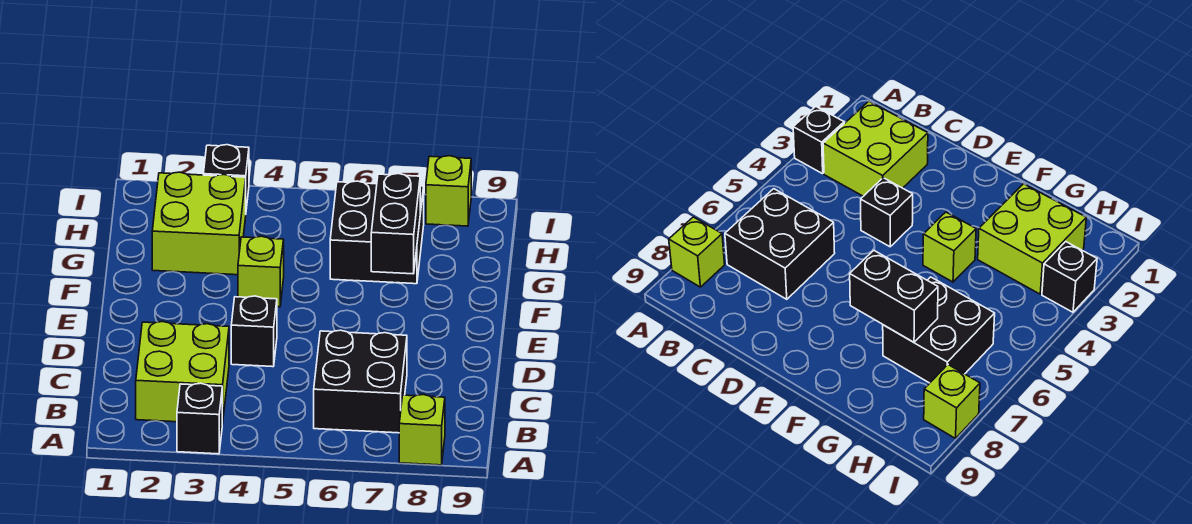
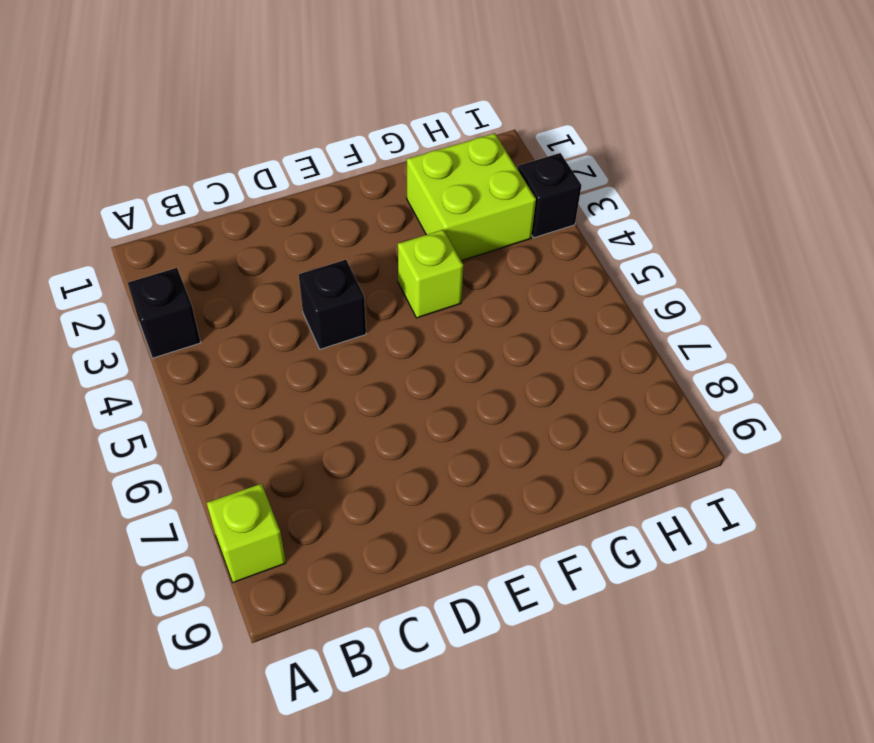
none -> lime brick B2:C3 level 1
none -> black brick B6:C7 level 1

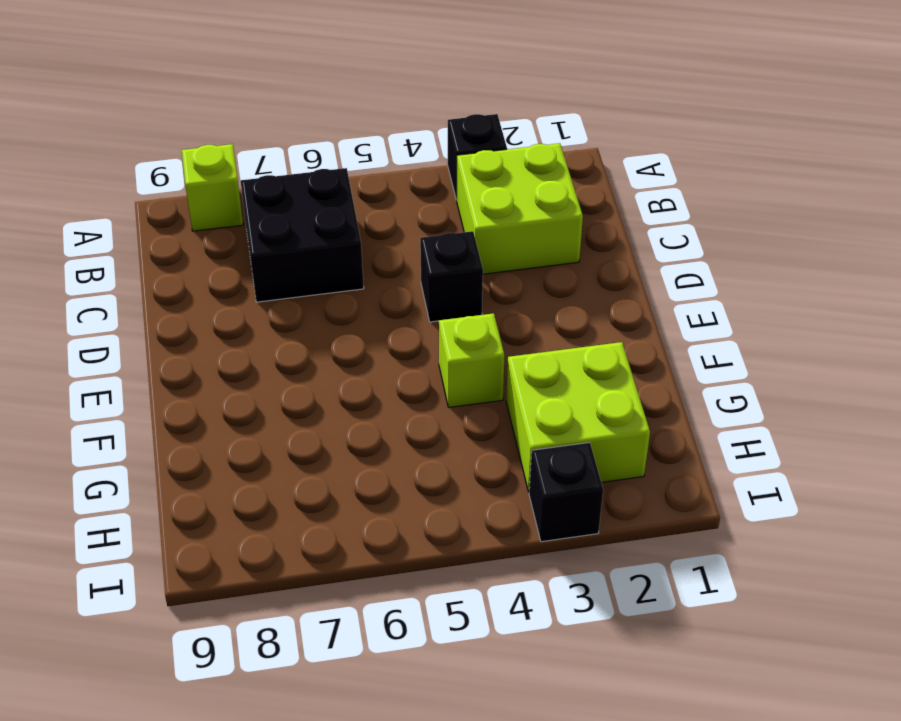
none -> black brick G6:H7 level 1
none -> lime brick I8 level 1

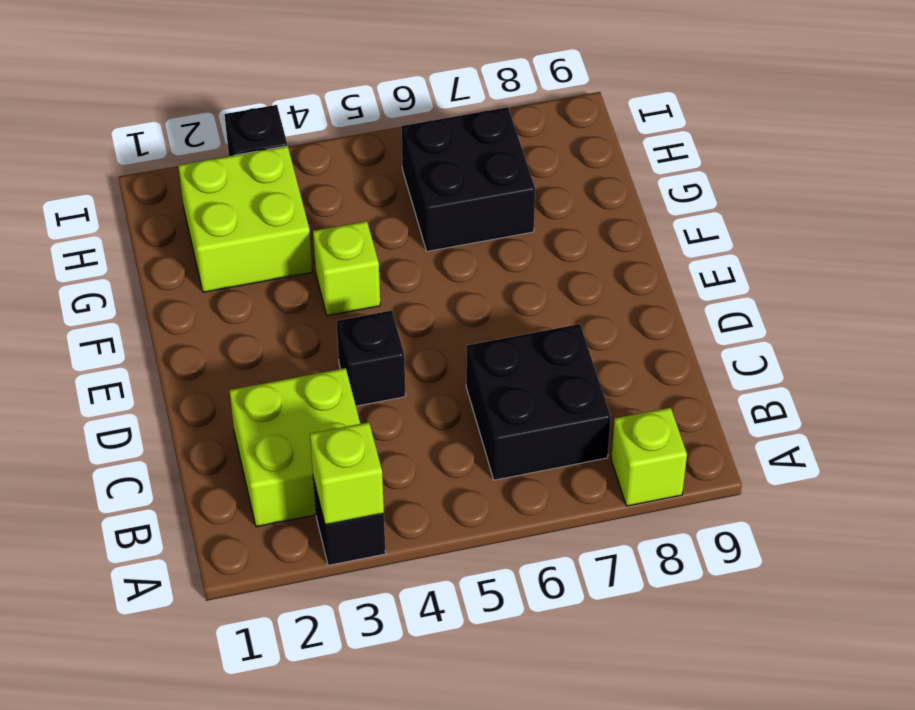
lime brick A3 level 2 -> lime brick I8 level 1
none -> black brick F7:G7 level 2

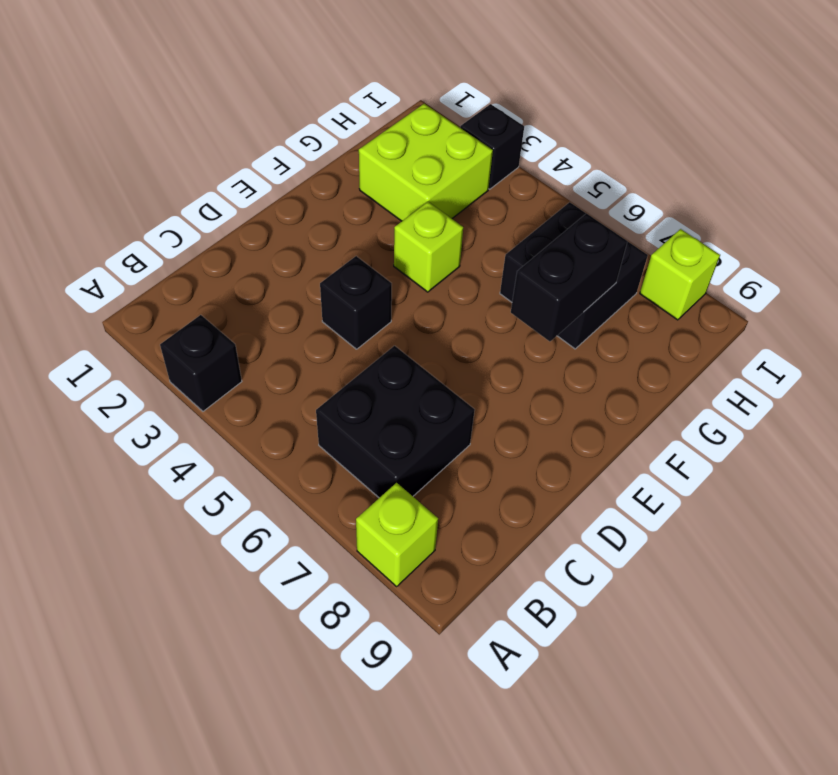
none -> lime brick B2:C3 level 1

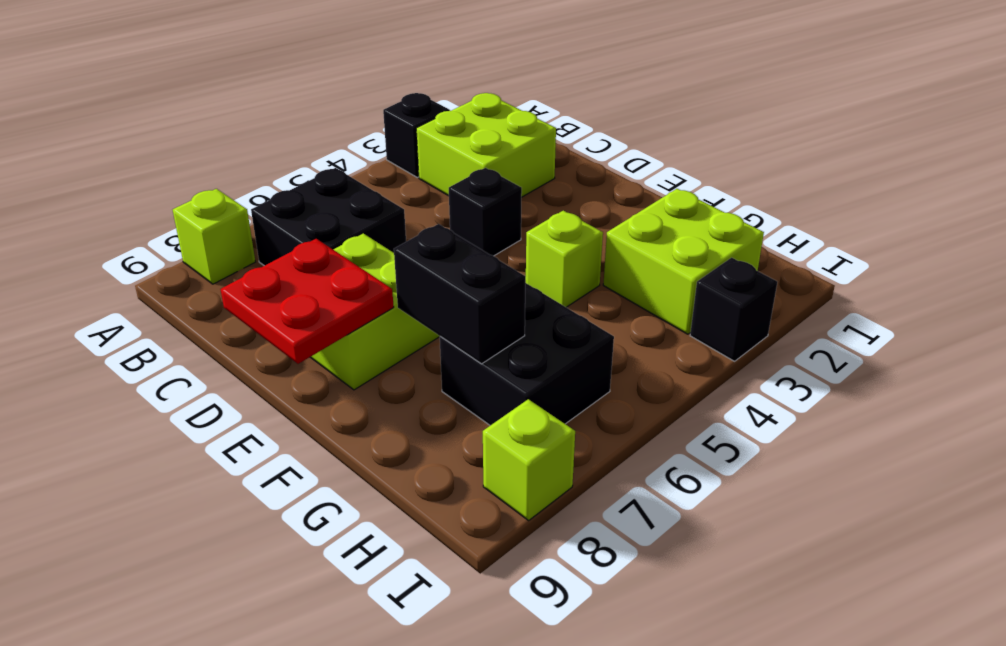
lime brick D7:E8 level 1 -> none
red plate D8:E9 level 2 -> none

